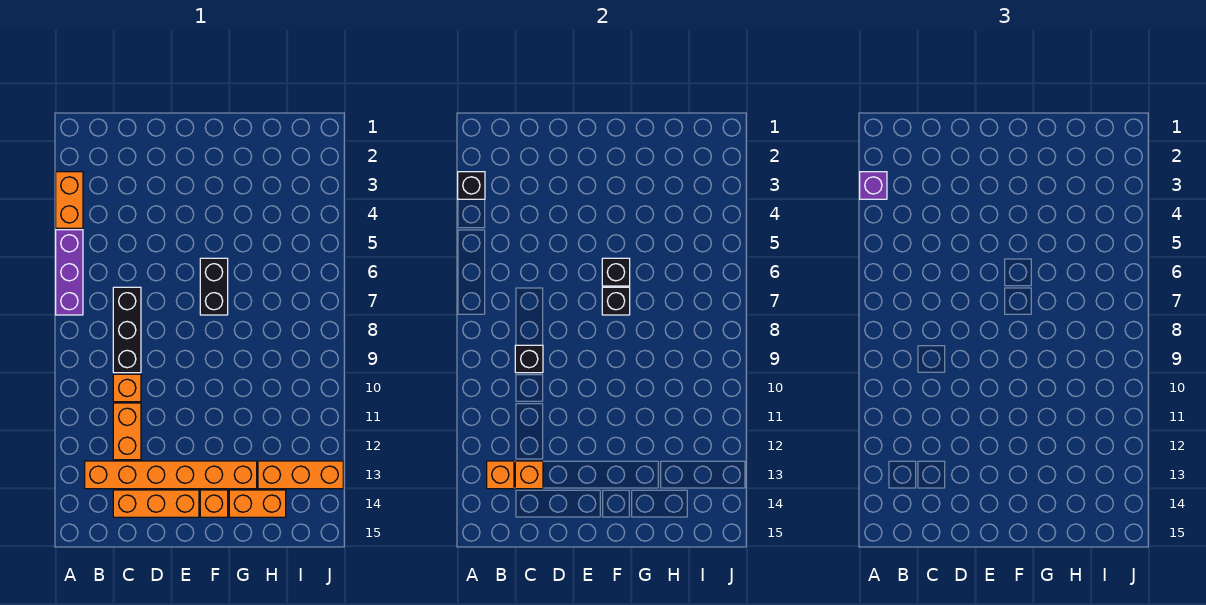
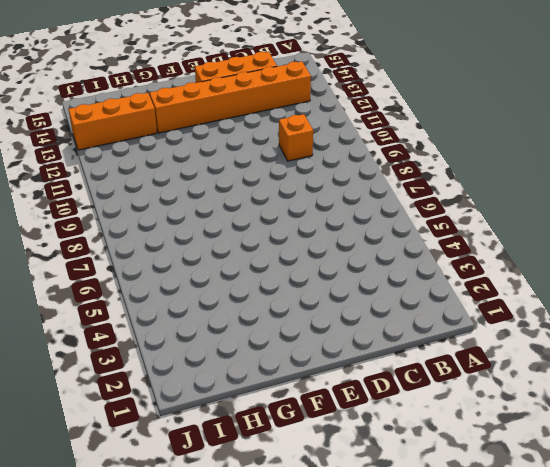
none -> orange brick A3:A4 level 1
none -> purple brick A5:A7 level 1
none -> black brick C7:C9 level 1

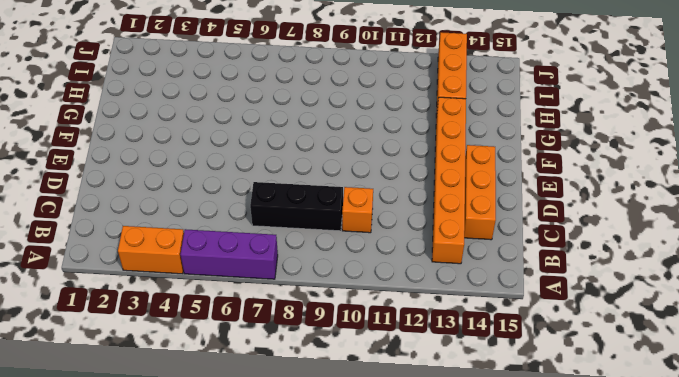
none -> orange brick C11:C12 level 1
none -> black brick F6:F7 level 1
none -> orange brick F14 level 1

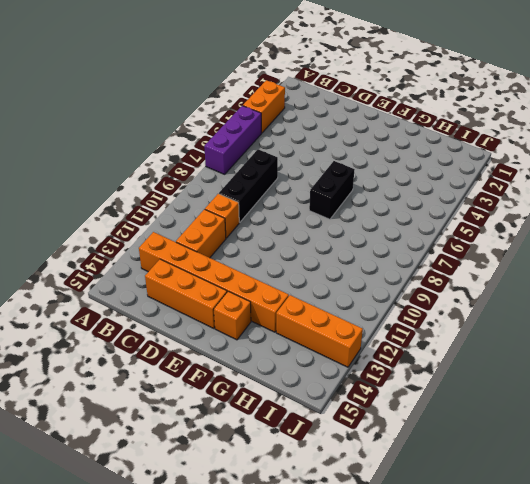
none -> orange brick G14:H14 level 1
none -> black brick A3 level 2
none -> orange brick B13 level 2

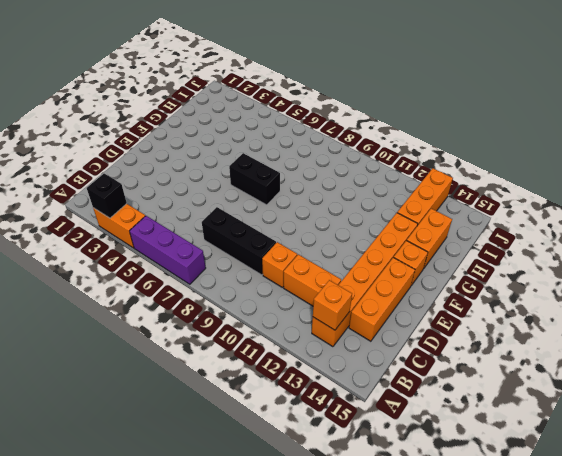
none -> black brick C9 level 2
none -> orange brick C13 level 2
none -> black brick F6 level 2

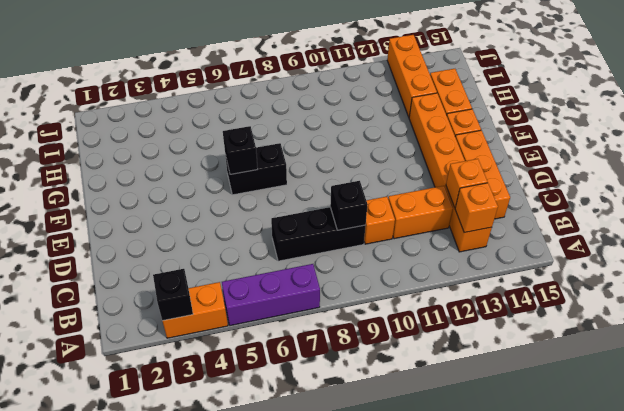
none -> black brick F7 level 2
none -> purple brick A3 level 3

